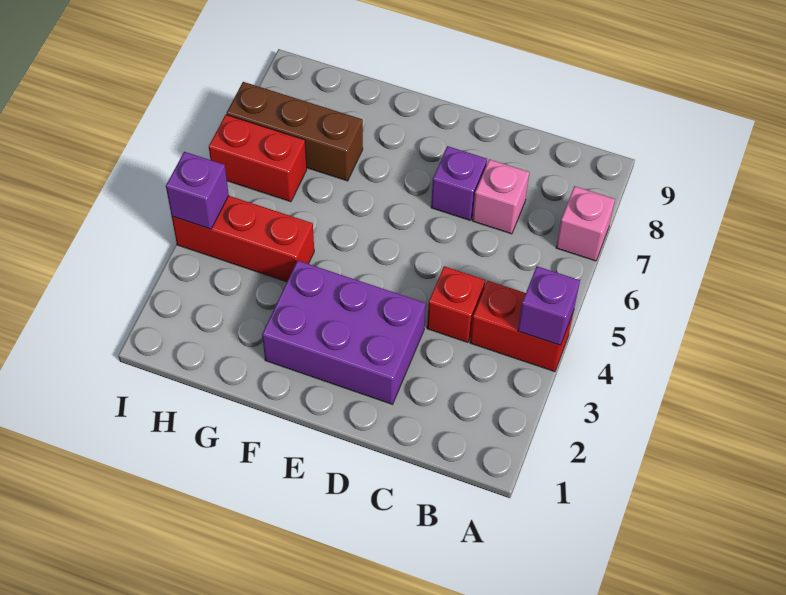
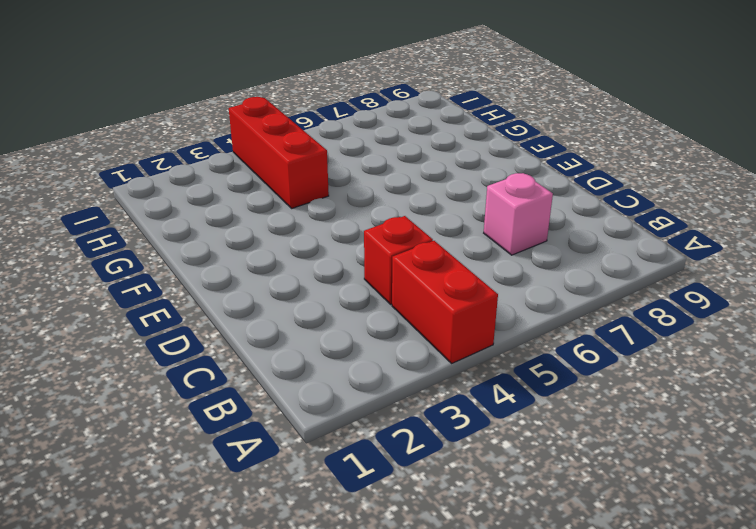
none -> pink brick A7 level 1
none -> purple brick D2:F3 level 1

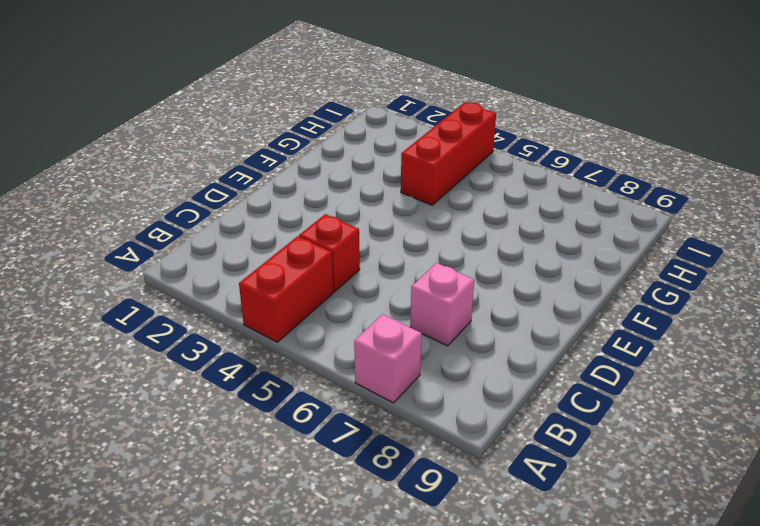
none -> purple brick D2:F3 level 1
none -> purple brick D7 level 1

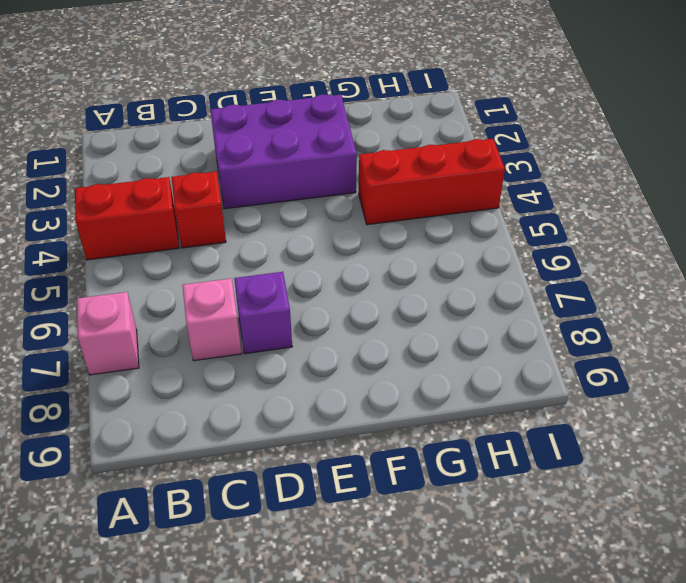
none -> brown brick G7:I7 level 1
none -> red brick H6:I6 level 1

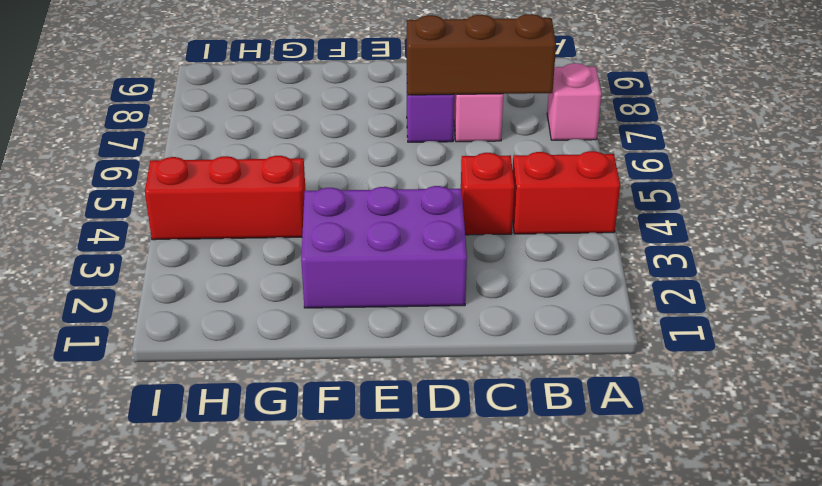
brown brick B7:D7 level 2 -> brown brick G7:I7 level 1
none -> red brick H6:I6 level 1
none -> purple brick A4 level 2

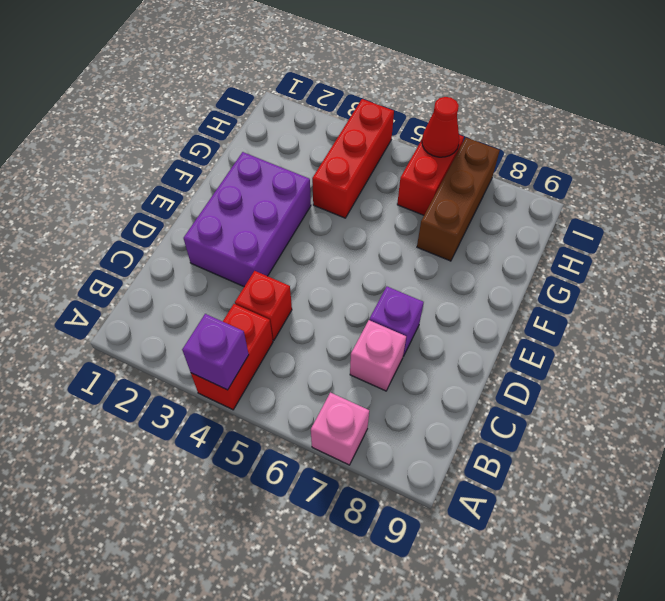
red cone I6 level 2 -> none
none -> purple brick I4 level 2

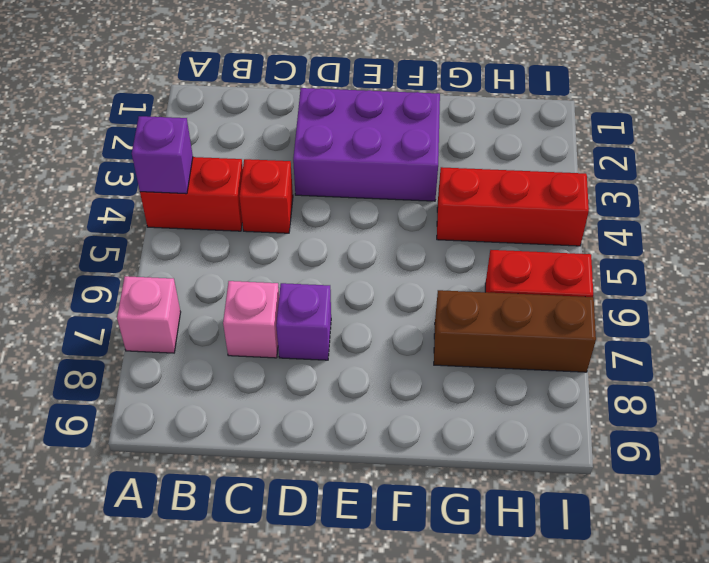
none -> purple brick I4 level 2

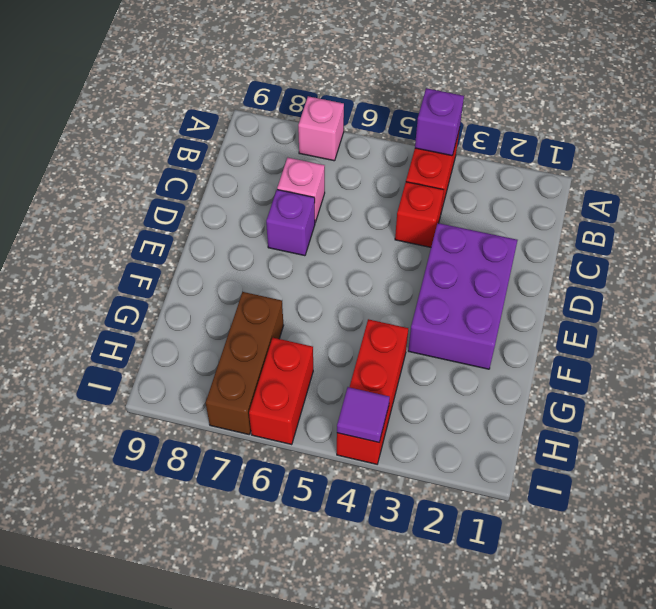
purple tile I4 level 2 -> purple brick I4 level 2

